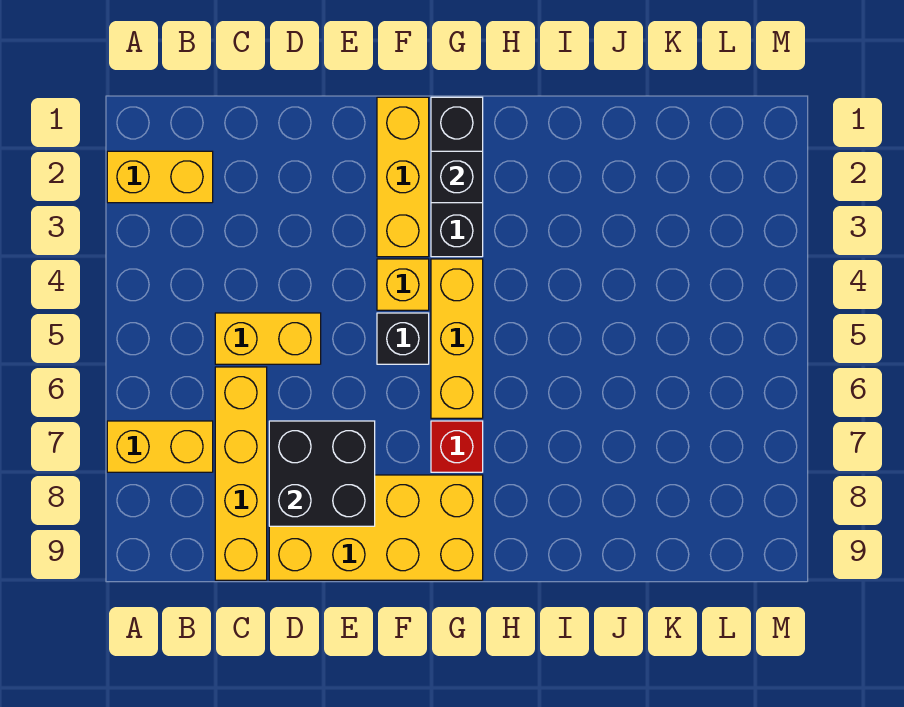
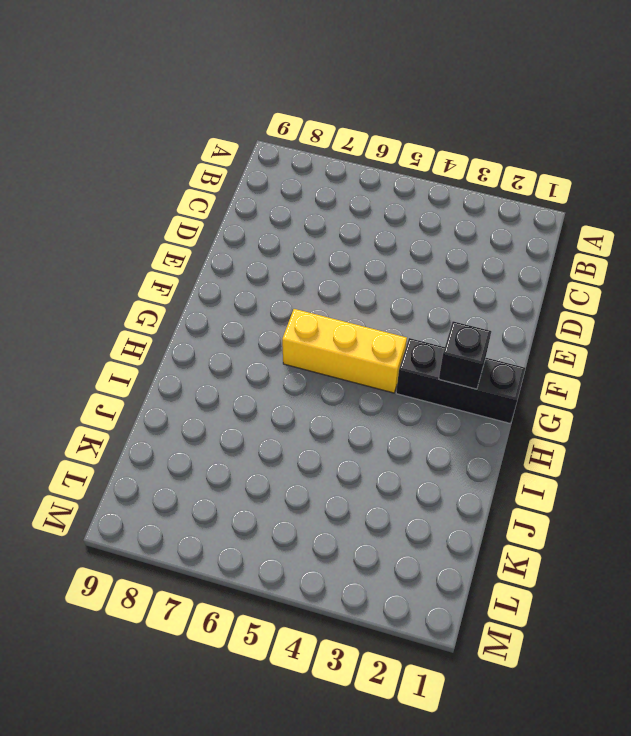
none -> yellow brick A2:B2 level 1
none -> yellow brick A7:B7 level 1
none -> yellow brick C5:D5 level 1

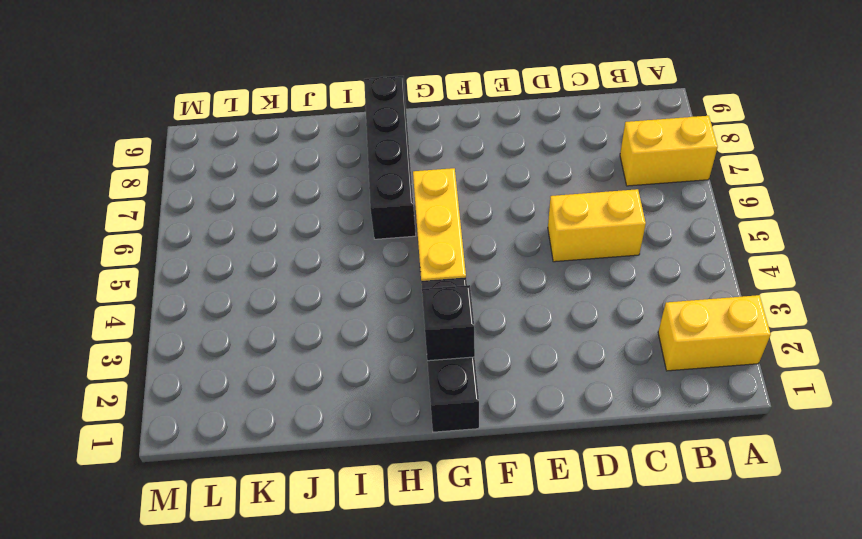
black brick H6:H9 level 1 -> none
none -> yellow brick C6:C9 level 1
none -> yellow brick D8:G9 level 1
none -> yellow brick F1:F3 level 1

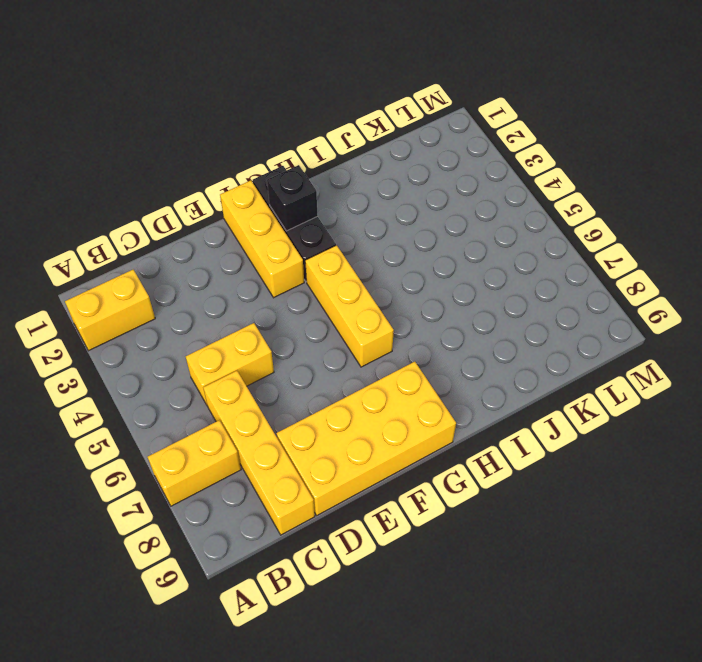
none -> yellow brick F4 level 1
none -> black brick F5 level 1
none -> red brick G7 level 1

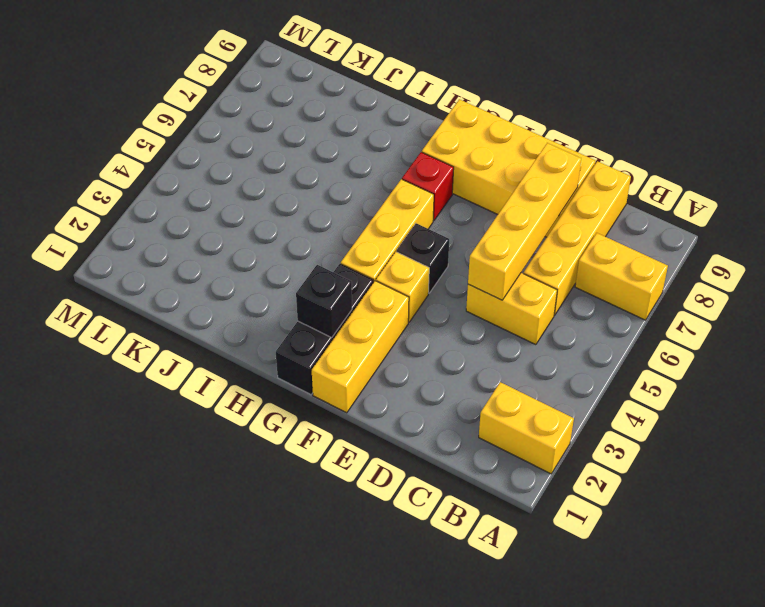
yellow brick D5:D8 level 2 -> black brick D7:E8 level 2

